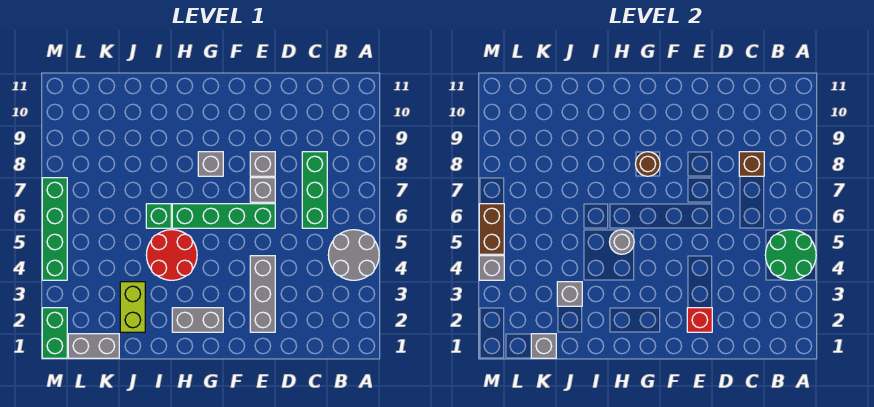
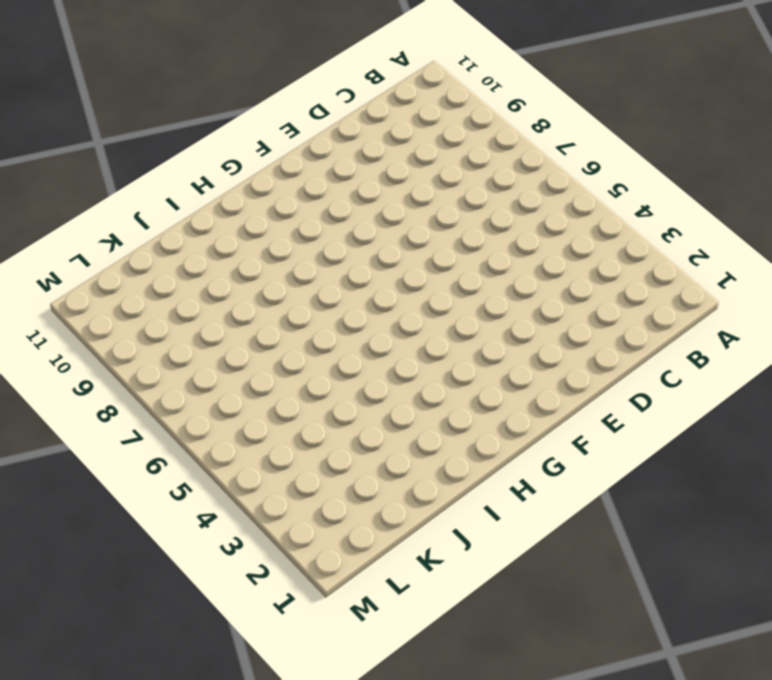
none -> grey round brick A4:B5 level 1
none -> green brick C6:C8 level 1
none -> grey brick E2:E4 level 1

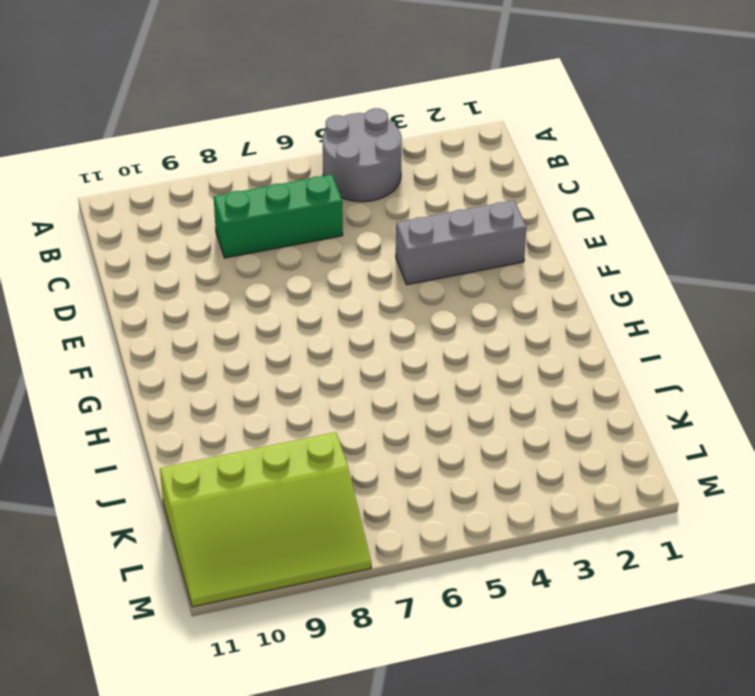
lime slope K8:M11 level 1 top K -> none
none -> green brick E6:H6 level 1
none -> grey brick E7 level 1
none -> grey brick E8 level 1

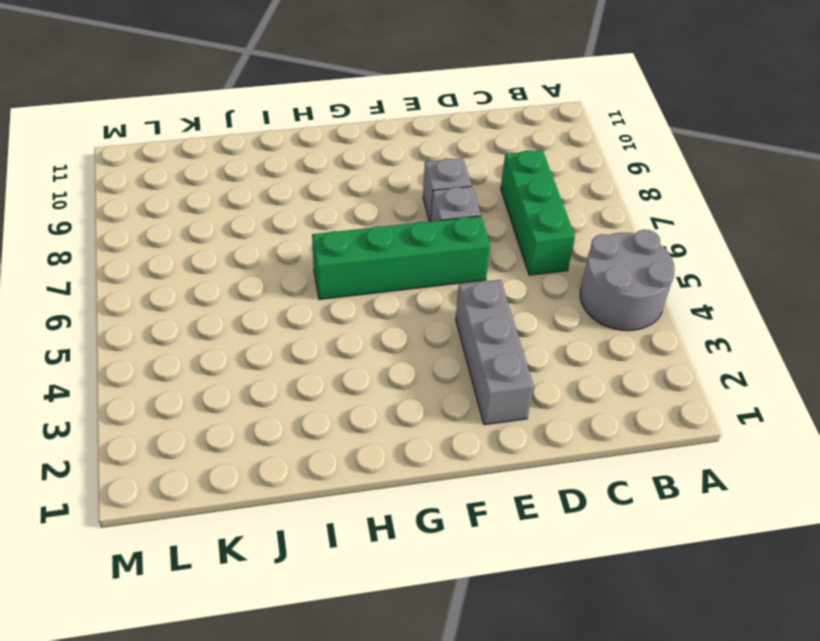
none -> grey brick G2:H2 level 1
none -> grey brick G8 level 1
none -> red round brick H4:I5 level 1

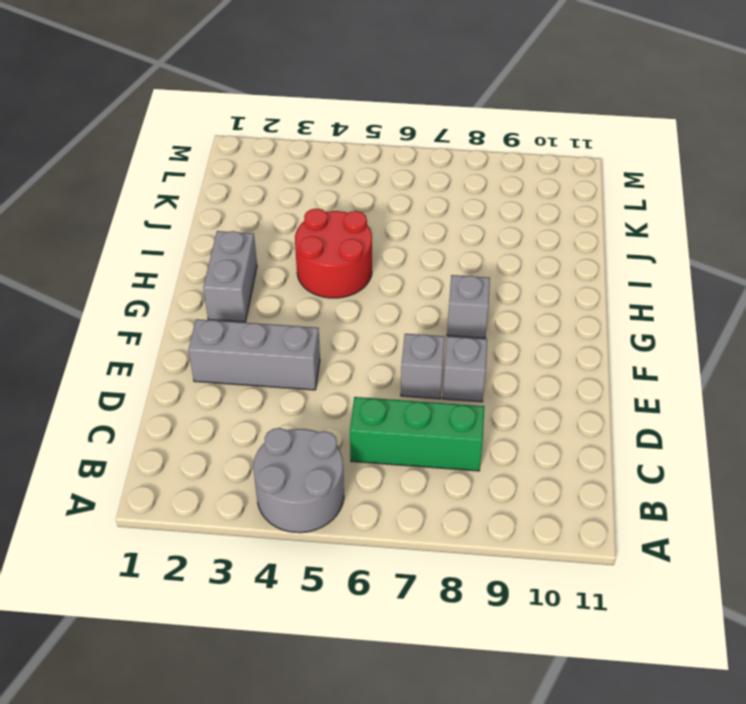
none -> green brick E6:H6 level 1
none -> green brick I6 level 1
none -> lime brick J2:J3 level 1

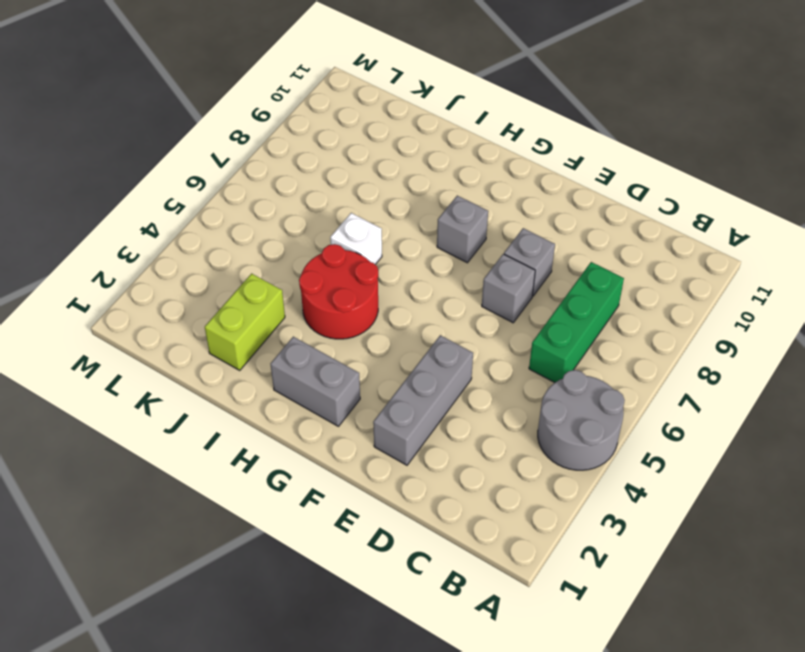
white brick I6 level 1 -> green brick I6 level 1
none -> green brick E6:H6 level 1
none -> grey brick K1:L1 level 1
none -> green brick M1:M2 level 1

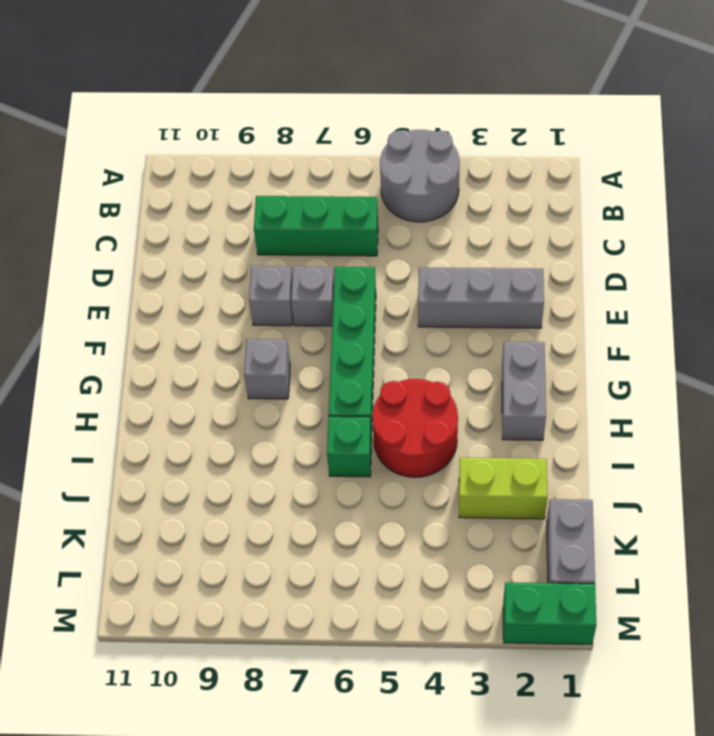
none -> green brick M4:M7 level 1
none -> green round brick A4:B5 level 2
none -> brown brick C8 level 2

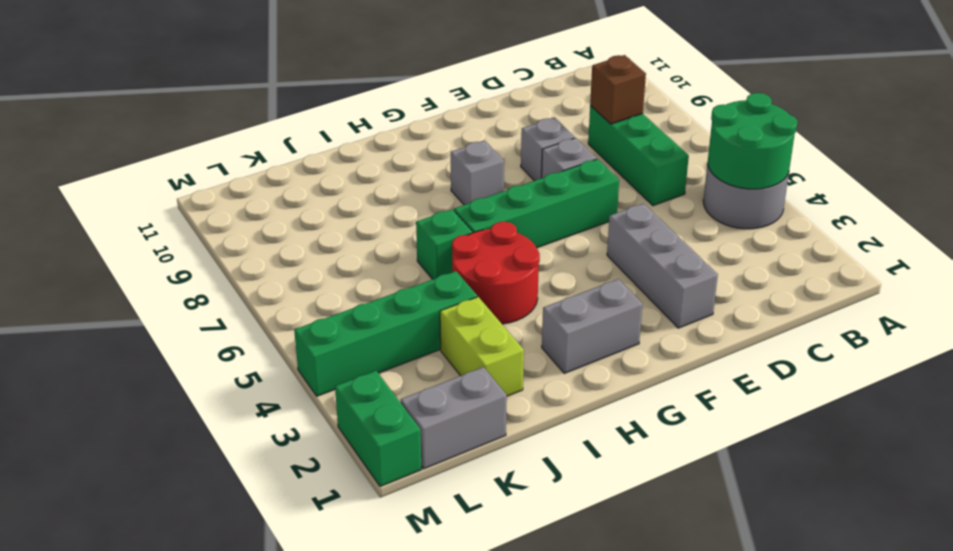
green brick J4:M4 level 1 -> green brick M4:M7 level 1
none -> red brick E2 level 2
none -> brown round brick G8 level 2
none -> grey round brick H5 level 2

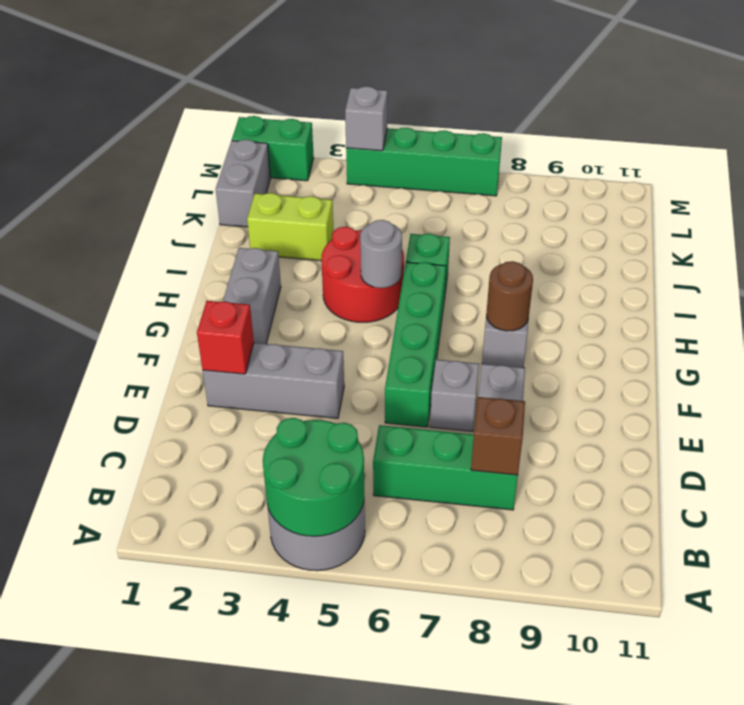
none -> grey brick J3 level 2
none -> grey brick K1 level 2
none -> brown brick M5:M6 level 2

